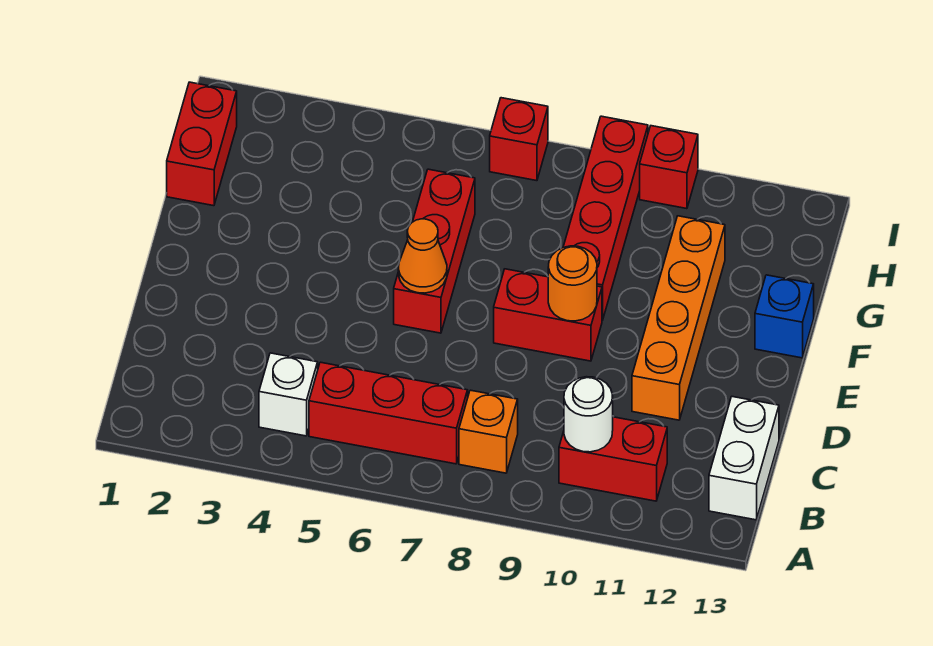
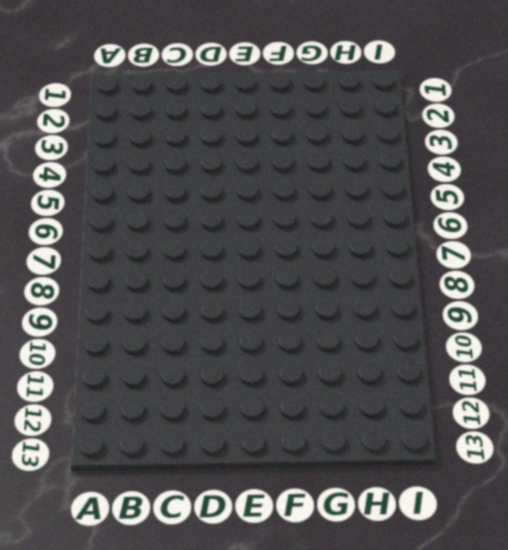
none -> white brick B4 level 1
none -> red brick B5:B7 level 1
none -> orange brick B8 level 1

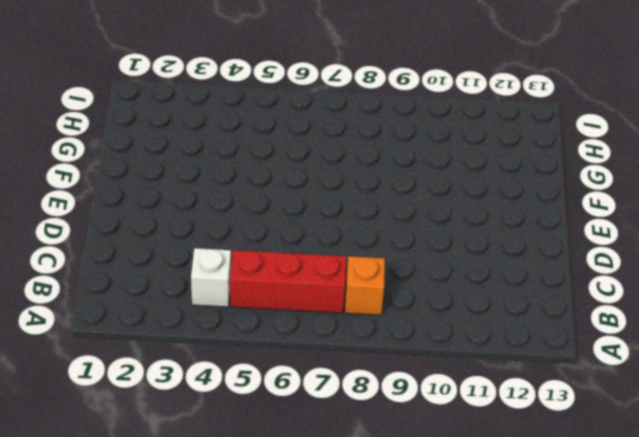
none -> red brick B10:B11 level 1
none -> white brick B13:C13 level 1
none -> orange brick D11:G11 level 1

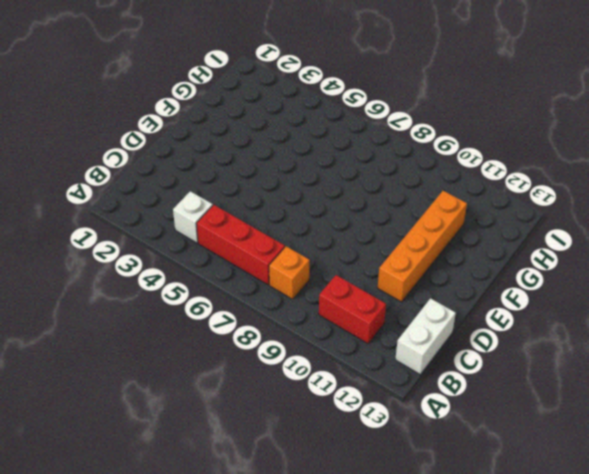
none -> red brick E6:G6 level 1
none -> red brick E8:E9 level 1
none -> red brick F9:I9 level 1

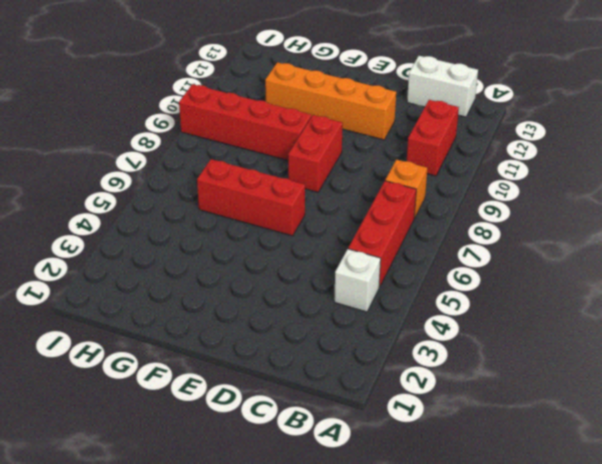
none -> blue brick F13 level 1
none -> red brick G1:H1 level 1
none -> red brick I7 level 1

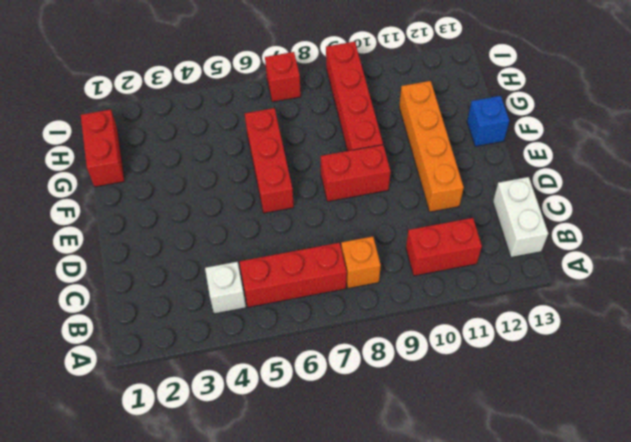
none -> red brick I10 level 1
none -> white round brick B10 level 2
none -> orange cone E6 level 2

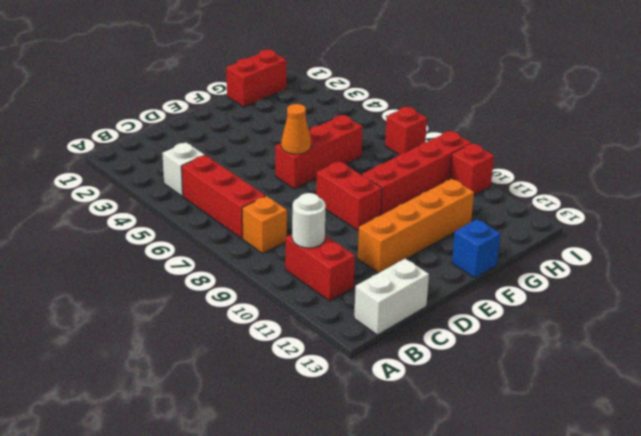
none -> orange round brick E9 level 2

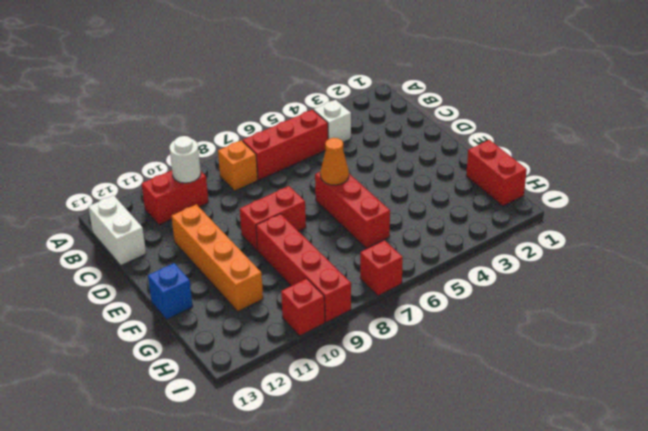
none -> orange round brick E9 level 2

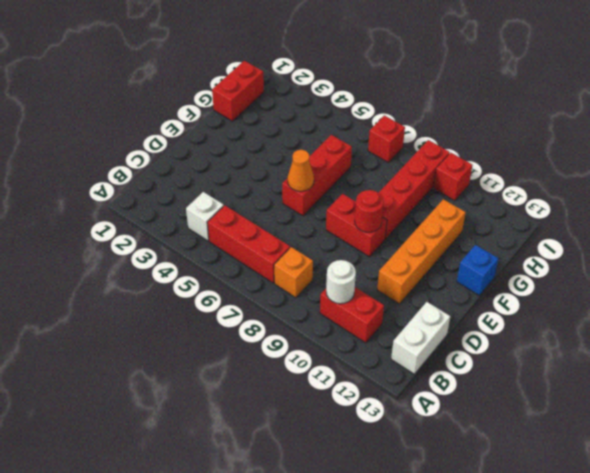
red round brick E9 level 2 -> orange round brick E9 level 2

